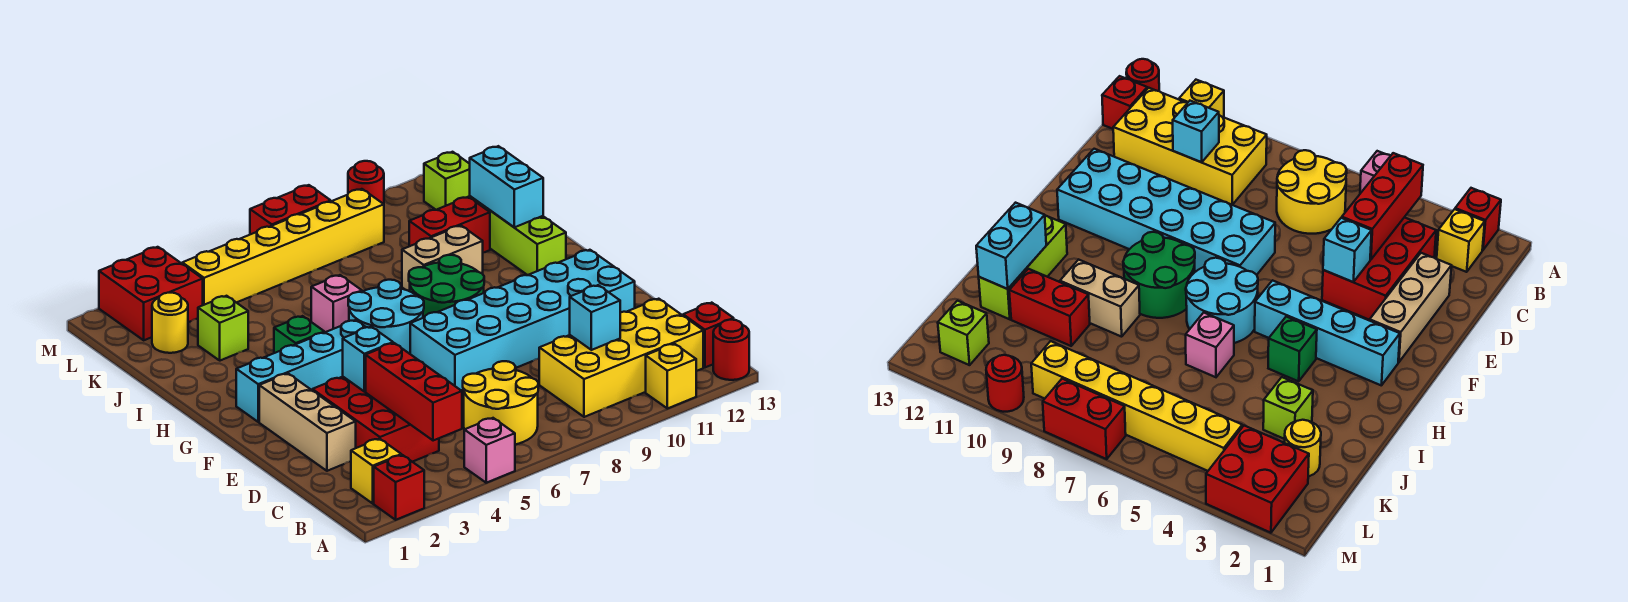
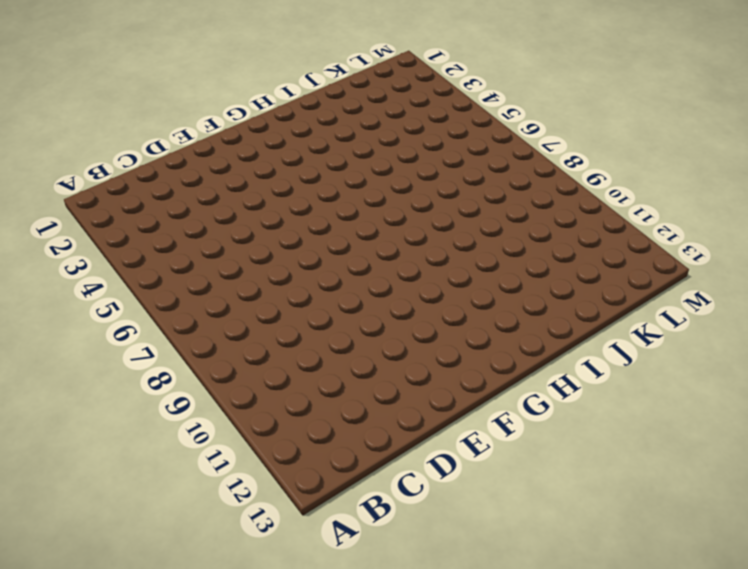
none -> red brick A2 level 1
none -> pink brick A5 level 1
none -> yellow brick A11 level 1
none -> red round brick A13 level 1

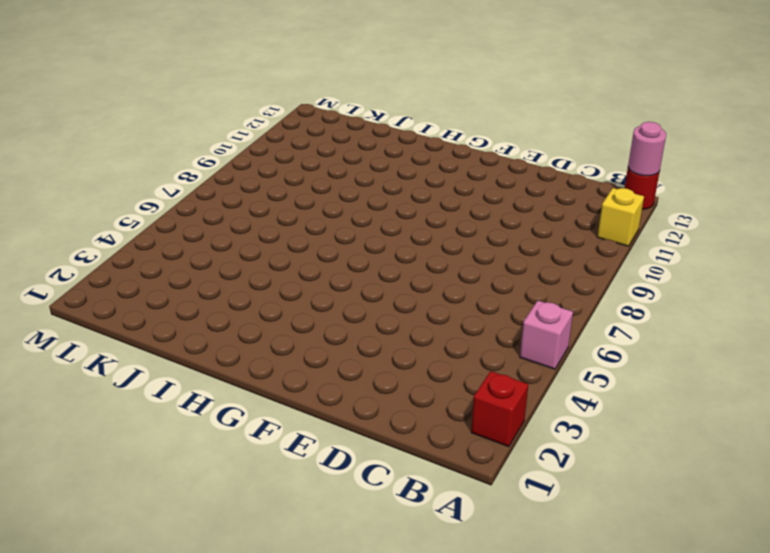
pink round brick A13 level 2 -> none
none -> yellow brick B2 level 1
none -> yellow round brick B6:C7 level 1
none -> yellow brick B9:C12 level 1
none -> red brick B13 level 1

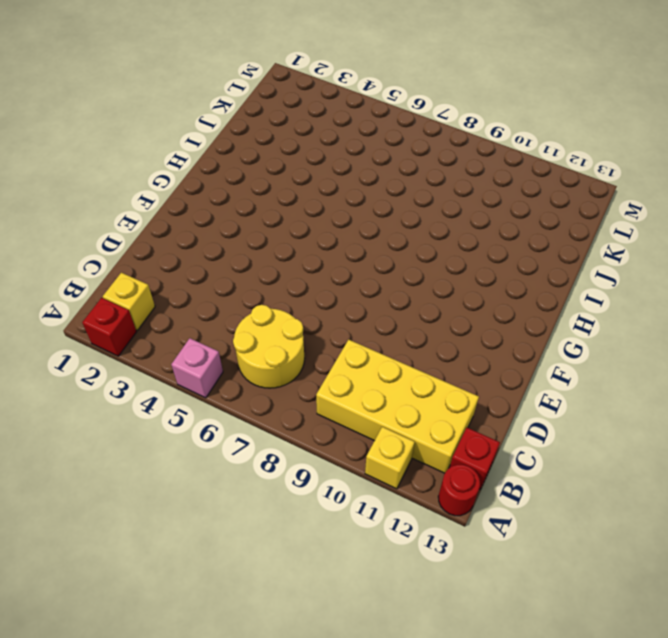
none -> red brick C3:E4 level 1
none -> tan brick D2:F2 level 1
none -> cyan brick E7:F12 level 1
none -> cyan brick G2:G5 level 1

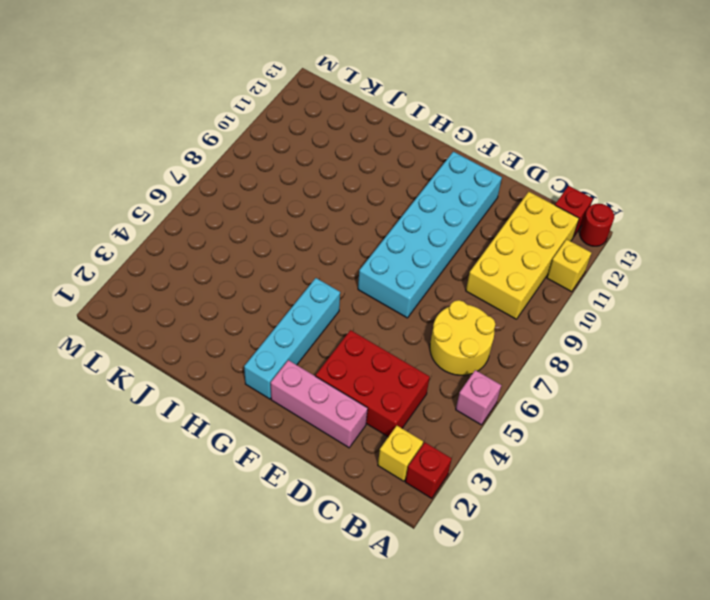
pink brick D2:F2 level 1 -> tan brick D2:F2 level 1
none -> cyan round brick G6:H7 level 1
none -> green round brick G8:H9 level 1
none -> green brick H4 level 1
none -> lime brick H12:J12 level 1

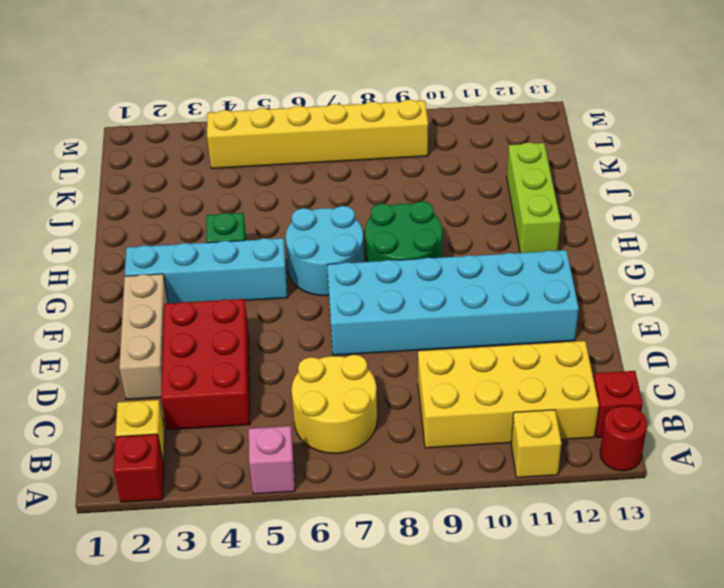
none -> pink brick I6 level 1
none -> tan brick I9:I10 level 1
none -> lime brick J3 level 1
none -> red brick J10:J11 level 1

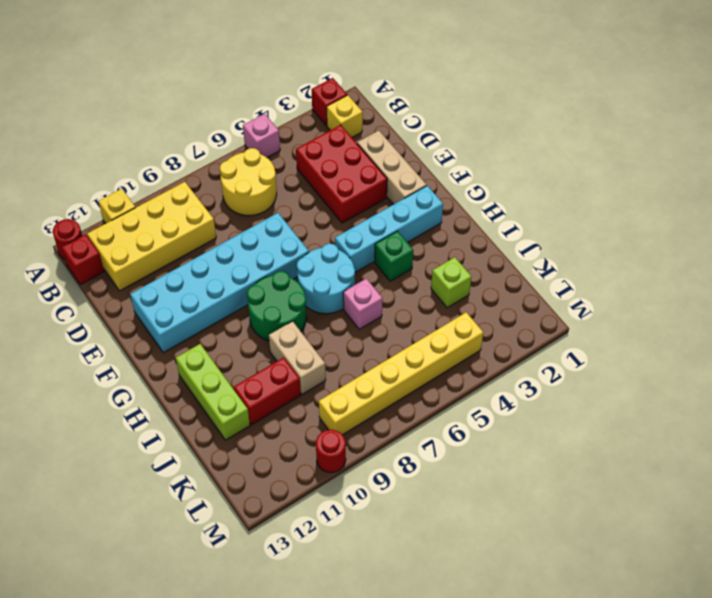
tan brick I9:J9 level 1 -> tan brick I9:I10 level 1
none -> yellow round brick K2 level 1
none -> red brick L2:M3 level 1
none -> lime brick L12 level 1
none -> red brick M7:M8 level 1

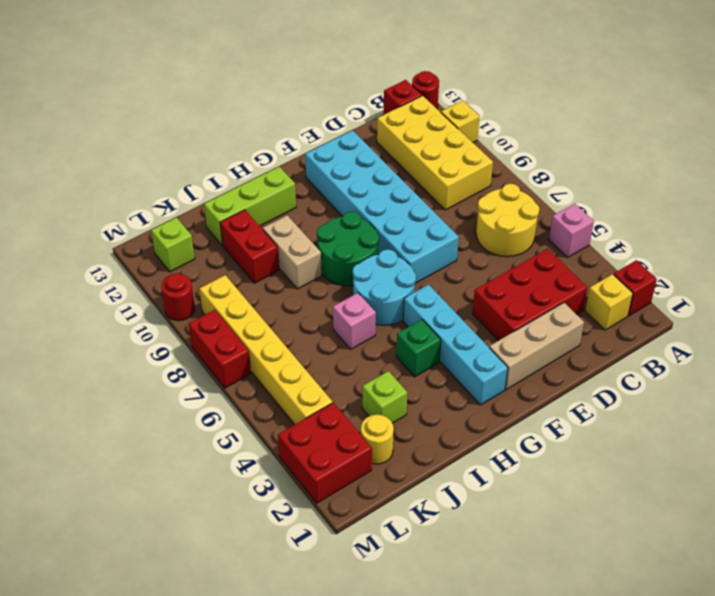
none -> red brick B4:D4 level 2
none -> cyan brick C10 level 2
none -> cyan brick E4 level 2
none -> cyan brick I12:J12 level 2

